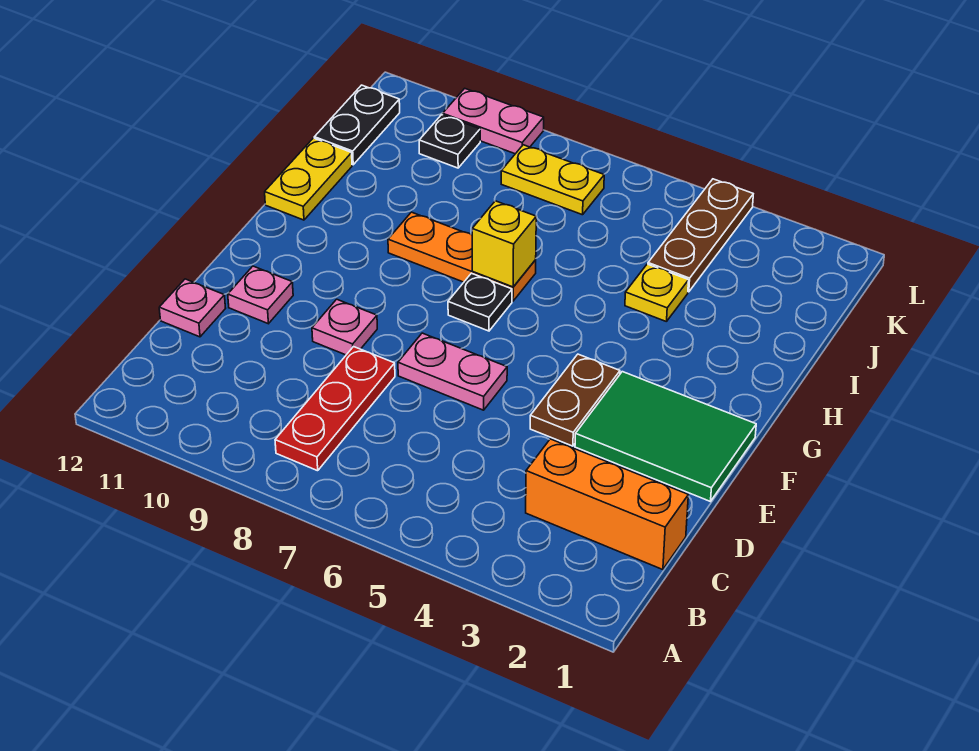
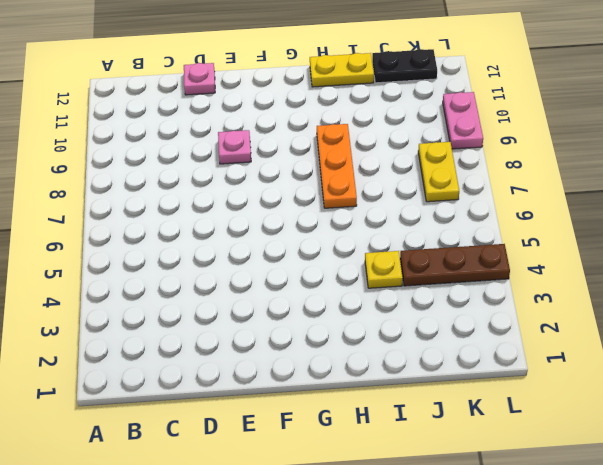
none -> red plate B8:D8 level 1
none -> orange brick C1:C3 level 1
none -> green tile E1:F3 level 1

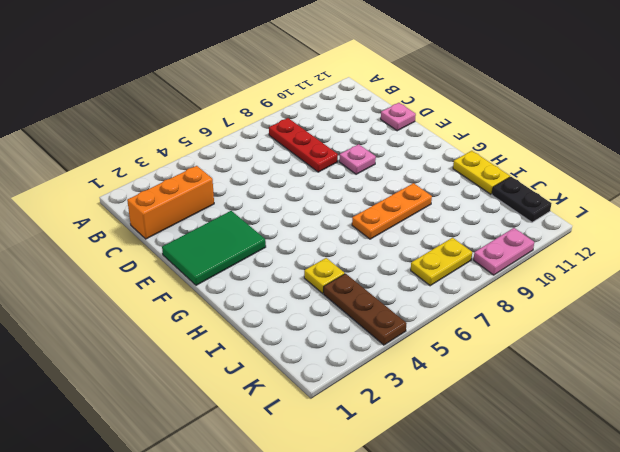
none -> brown plate E4:F4 level 1
none -> pink plate E6:E7 level 1
none -> pink plate E11 level 1

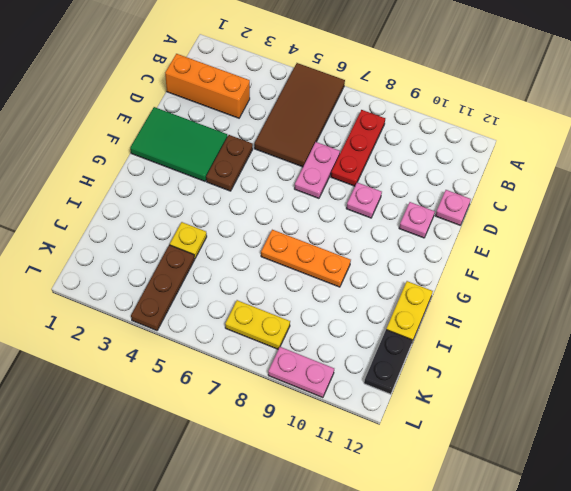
brown tile A5:D6 level 1 -> none
pink plate D7:E7 level 1 -> pink plate E6:E7 level 1
none -> black plate G7 level 1
none -> black plate K10 level 1
none -> yellow brick H7 level 2

